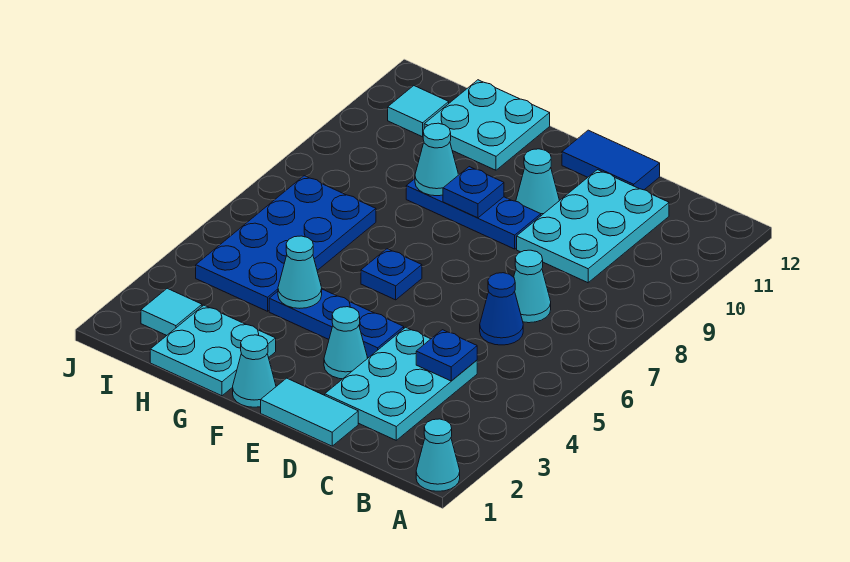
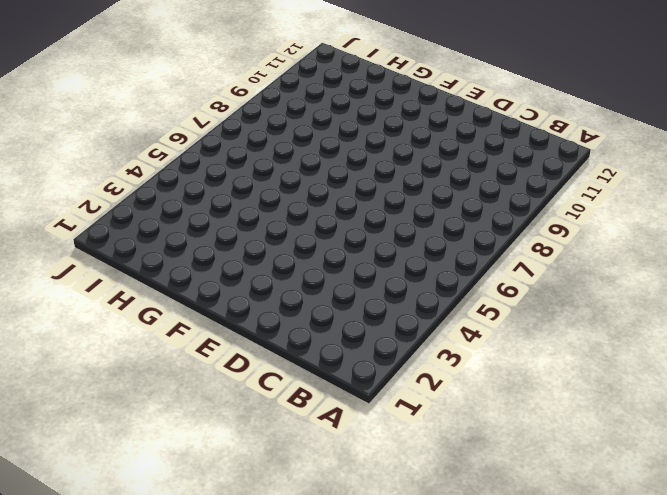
none -> cyan cone A1 level 1
none -> cyan plate C2:D4 level 1
none -> blue cone C6 level 1

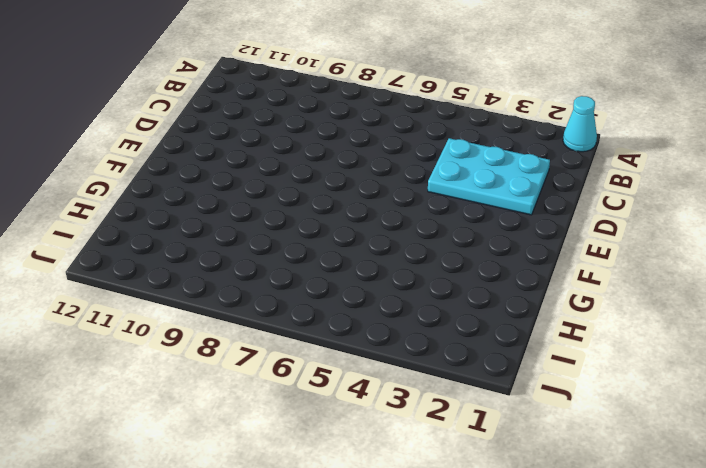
none -> blue cone C6 level 1
none -> cyan cone C7 level 1
none -> cyan plate C9:D11 level 1

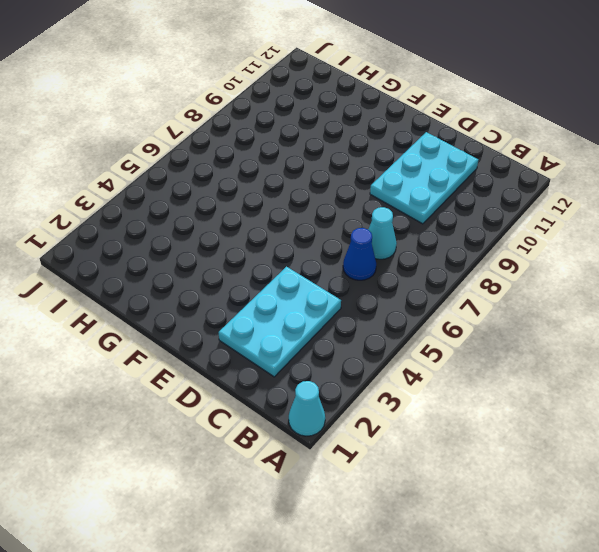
none -> cyan tile D1:E1 level 1
none -> blue tile D12:E12 level 1
none -> cyan cone E3 level 1

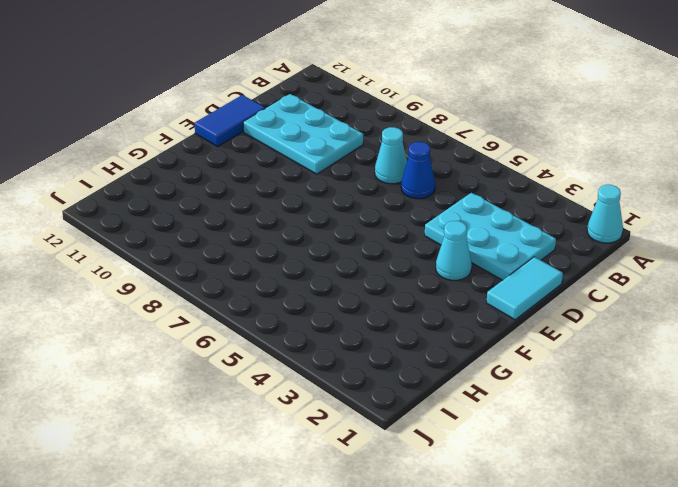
none -> blue plate E4:G4 level 1
none -> blue plate E9:G9 level 1
none -> cyan cone E10 level 1

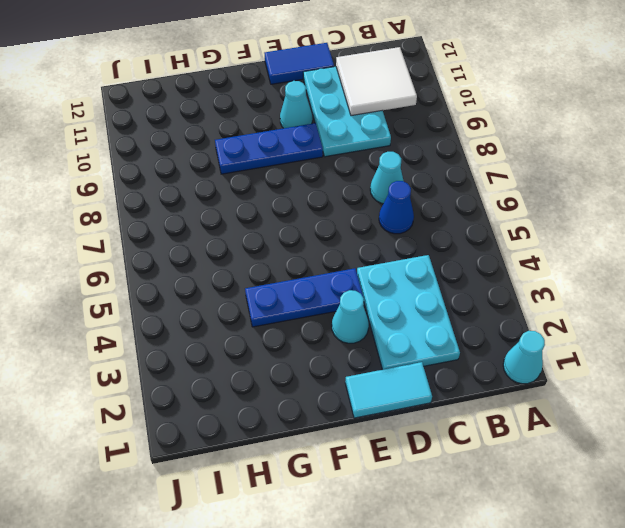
white tile B10:C11 level 2 -> none
none -> cyan cone F1 level 1
none -> blue plate F6 level 1
none -> cyan plate G1:H2 level 1

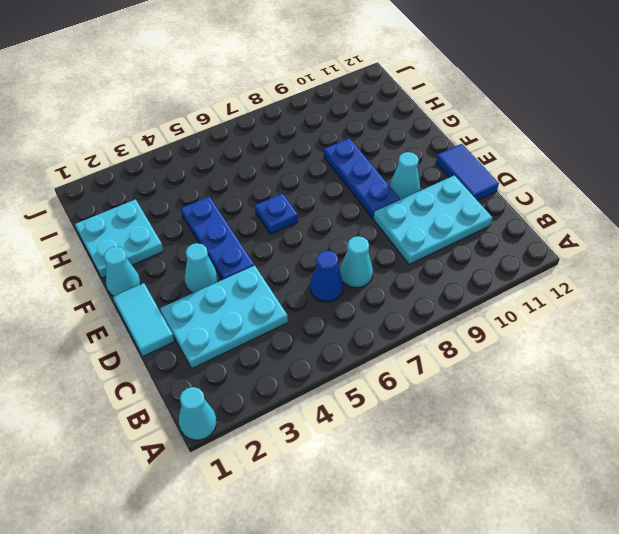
none -> cyan plate G11:H12 level 1
none -> blue plate H4:I7 level 1
none -> cyan tile I2 level 1

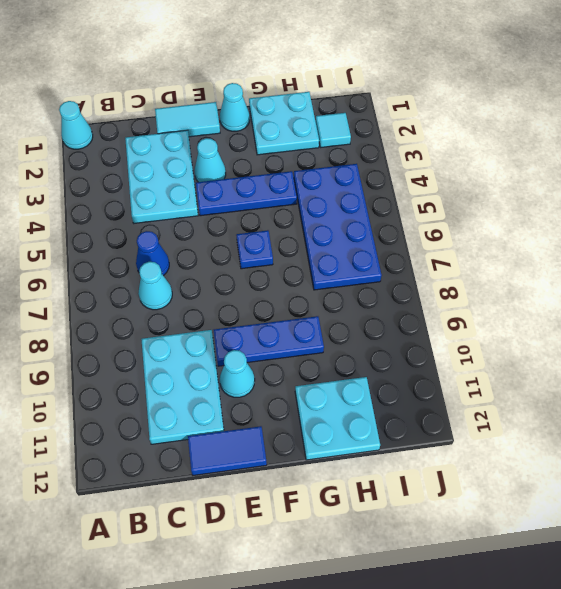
none -> cyan tile I11 level 1
none -> blue plate C4 level 2
none -> blue plate F9 level 2

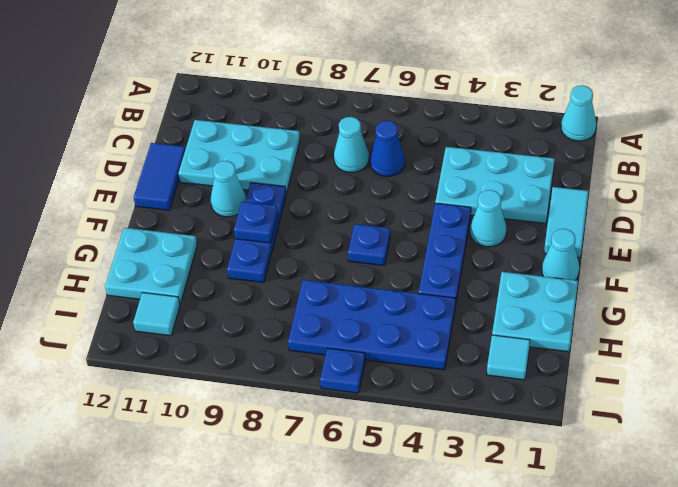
blue plate J6 level 1 -> blue plate C4 level 2
none -> cyan cone G4 level 2
none -> cyan cone G9 level 2

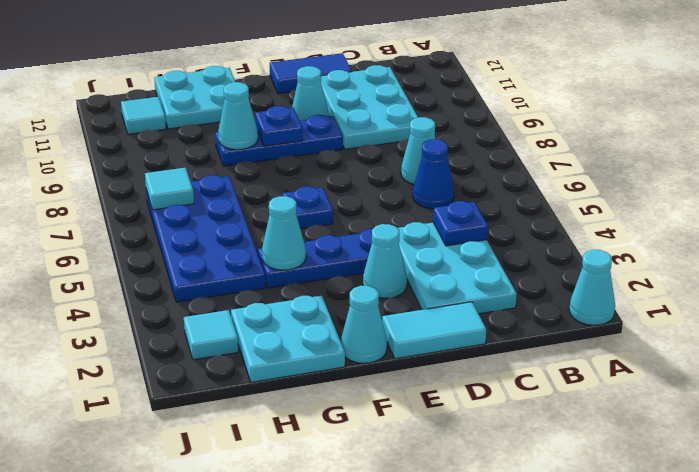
cyan tile I7 level 2 -> none

